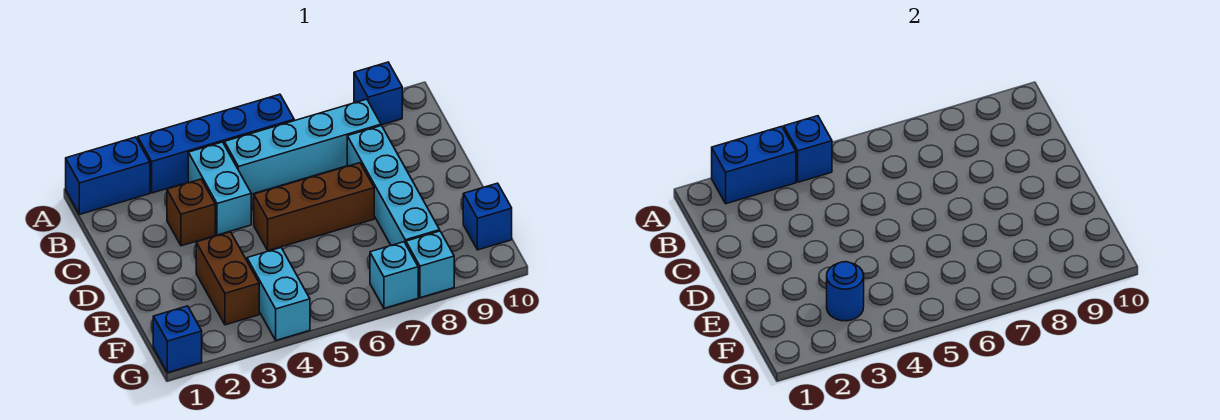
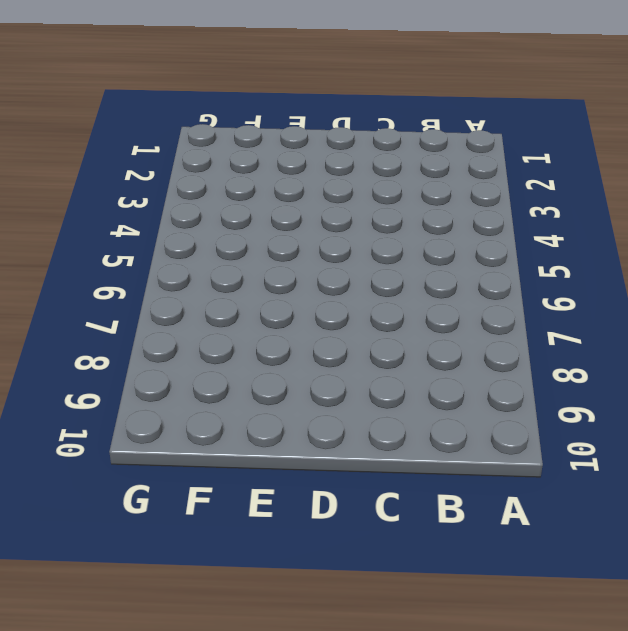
none -> blue brick A1:A2 level 1
none -> blue brick A3:A6 level 1
none -> blue brick A9 level 1

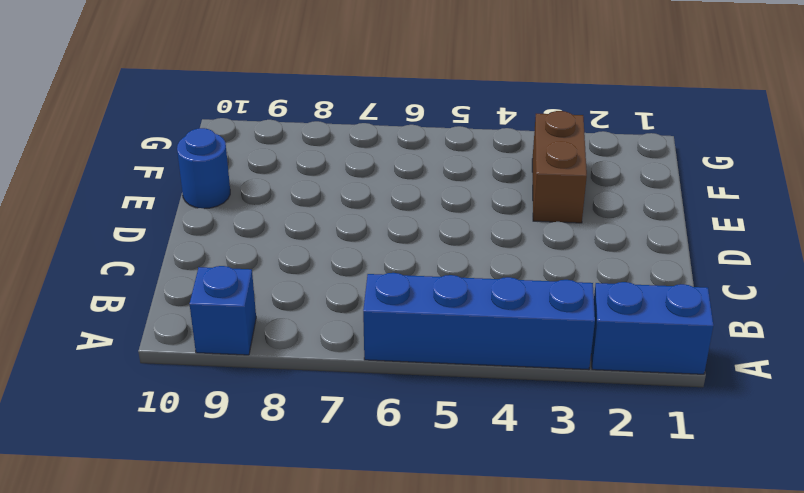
blue round brick E10 level 1 -> blue round brick F3 level 2
none -> cyan brick B4:C4 level 1
none -> cyan brick B5:B8 level 1
none -> brown brick C3 level 1

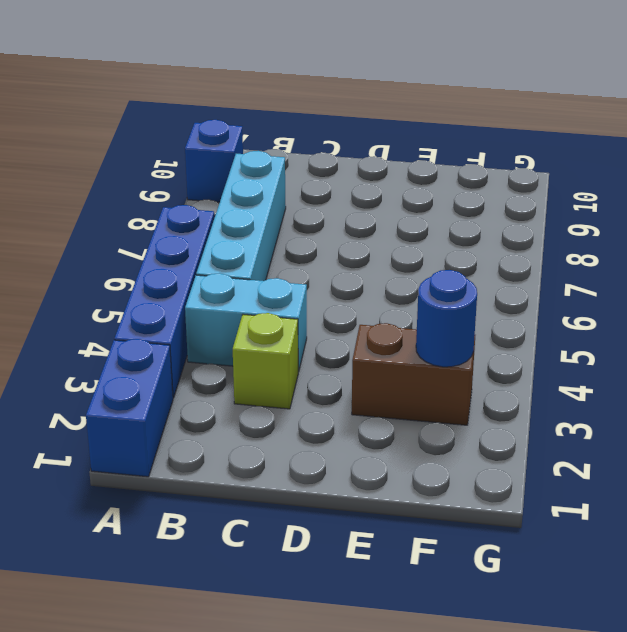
lime brick C3 level 1 -> brown brick C3 level 1
none -> cyan brick C8:F8 level 1
none -> brown brick D5:D7 level 1
none -> cyan brick F4:G4 level 1

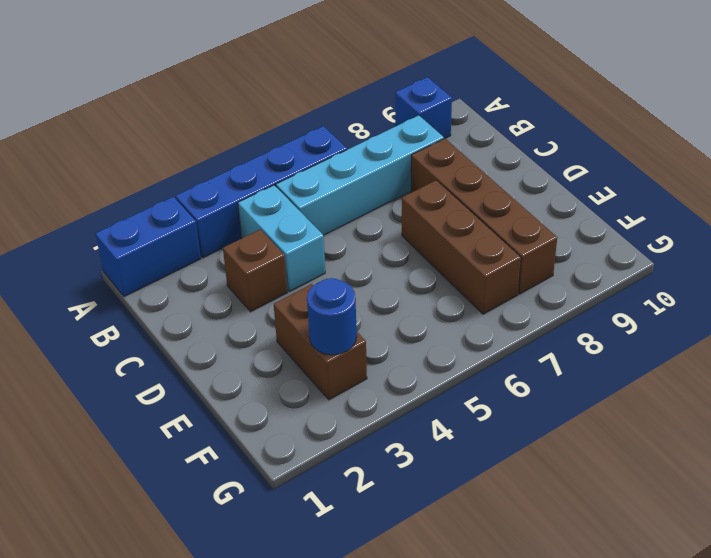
brown brick C8:F8 level 1 -> cyan brick C8:F8 level 1
brown brick D7:F7 level 1 -> brown brick D5:D7 level 1
none -> cyan brick F4:G4 level 1
none -> blue brick F10 level 1
none -> blue brick G1 level 1

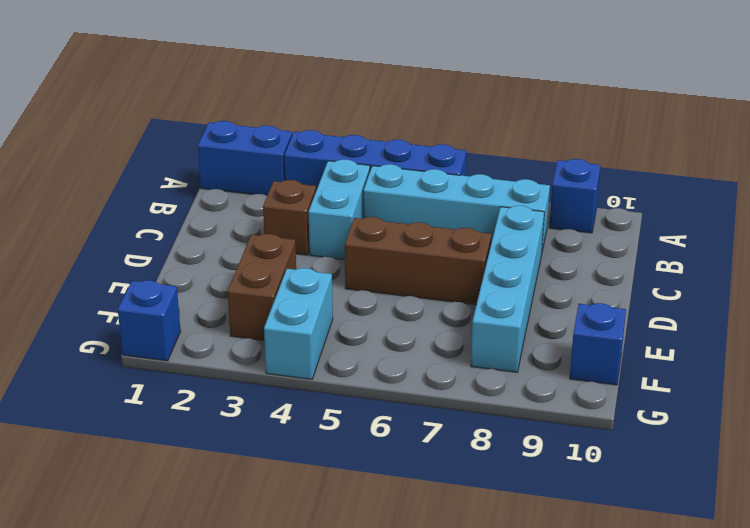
none -> cyan brick G7 level 1
none -> cyan brick G8 level 1
none -> blue brick A2:A3 level 2

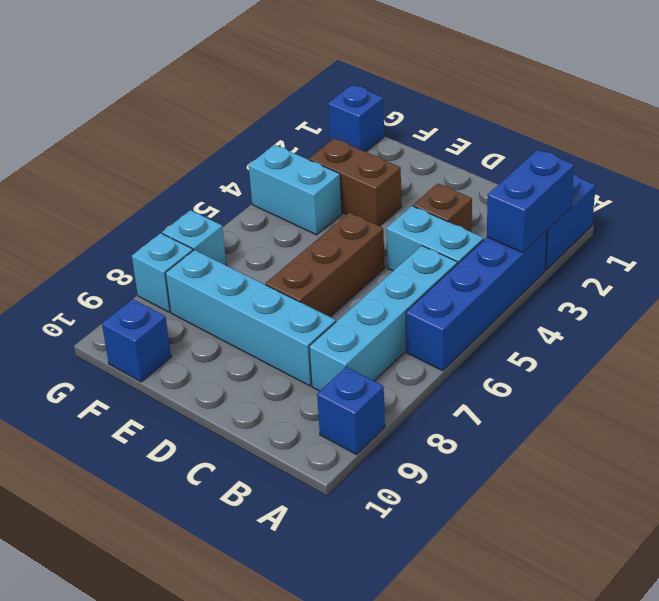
none -> blue brick A4 level 2
none -> blue round brick F3 level 2

